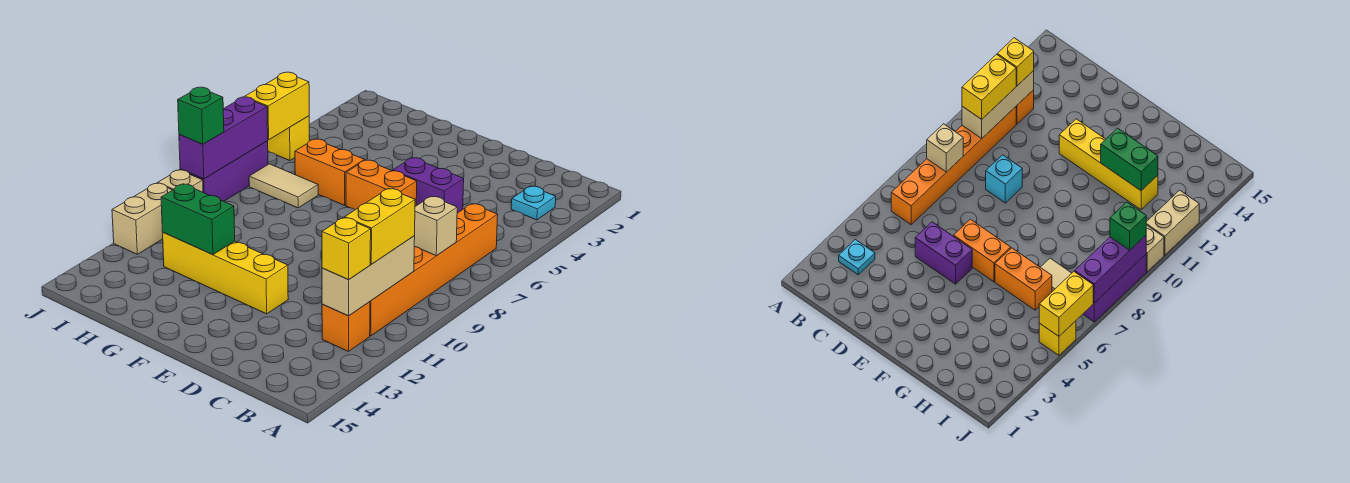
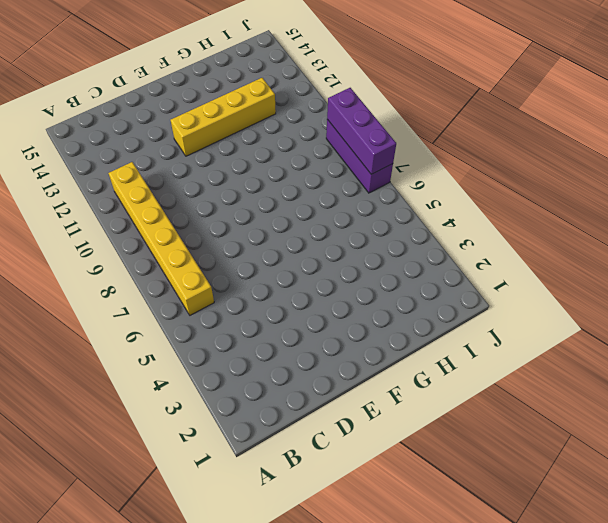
yellow brick B6:B11 level 1 -> orange brick B6:B11 level 1
none -> cyan plate B3 level 1
none -> orange brick B12 level 1
none -> purple brick D5:E5 level 1

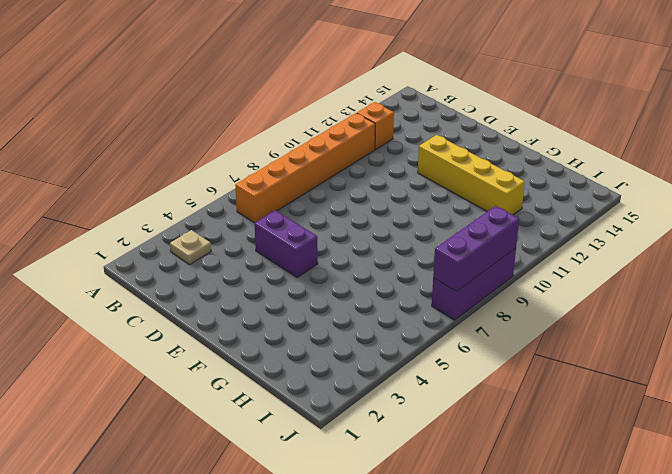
tan plate B3 level 1 -> cyan plate B3 level 1
none -> cyan brick D9 level 1
none -> orange brick E6:F6 level 1
none -> orange brick G6:H6 level 1

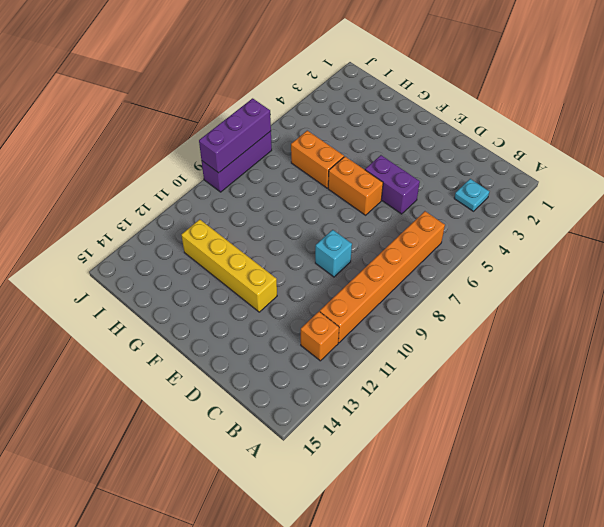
none -> tan tile H7:I7 level 1
none -> yellow brick J5 level 1
none -> tan brick J10 level 1

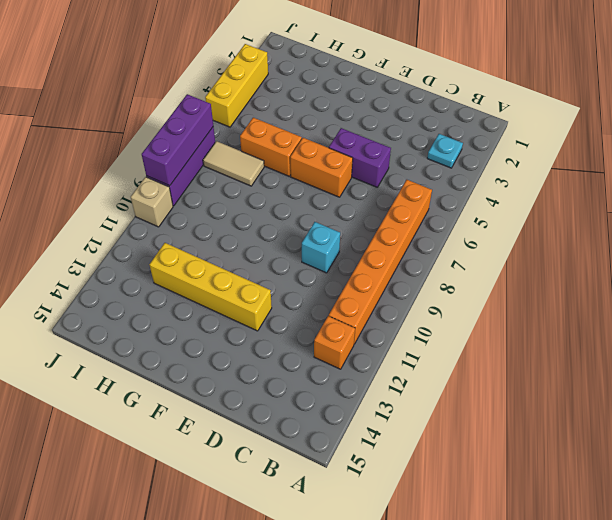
yellow brick J3:J5 level 1 -> yellow brick J5 level 1
none -> tan brick J11:J12 level 1
none -> tan brick B8 level 2
none -> tan brick B10:B12 level 2

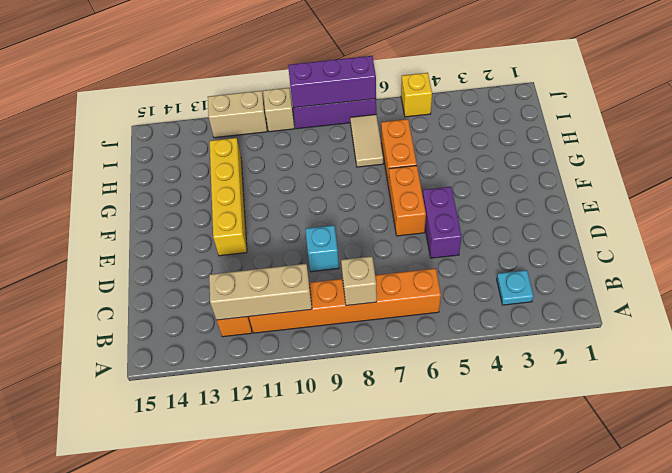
none -> green brick G12:H12 level 2
none -> yellow brick J5:J6 level 2
none -> yellow brick B10:B11 level 3

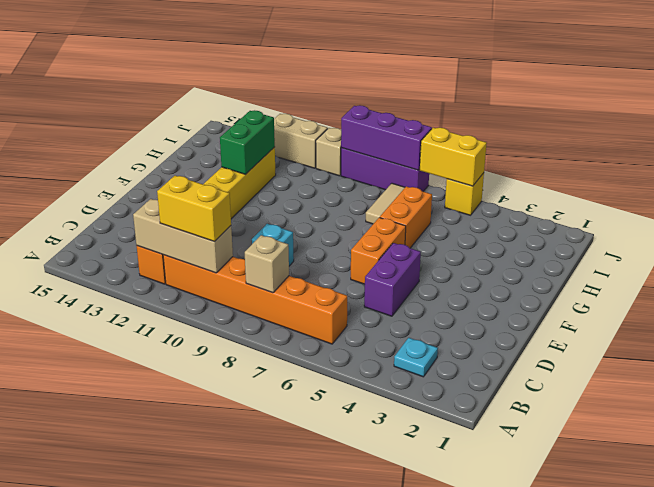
none -> yellow brick B12 level 3
none -> green brick J9 level 3

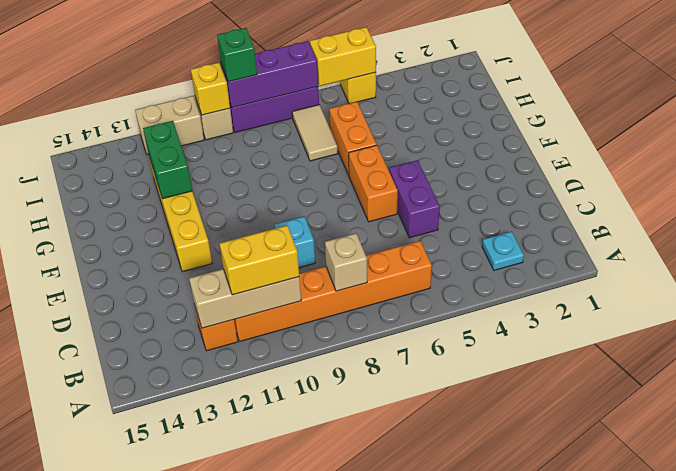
yellow brick J10 level 2 -> yellow brick B12 level 3

